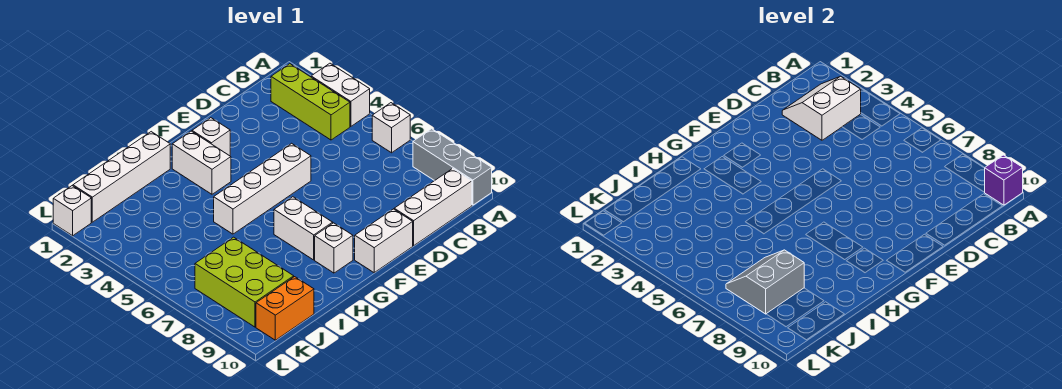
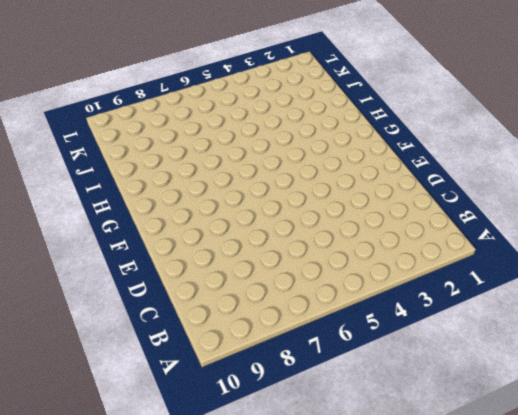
none -> white brick A3:A4 level 1
none -> white brick A6 level 1
none -> grey brick A8:A10 level 1

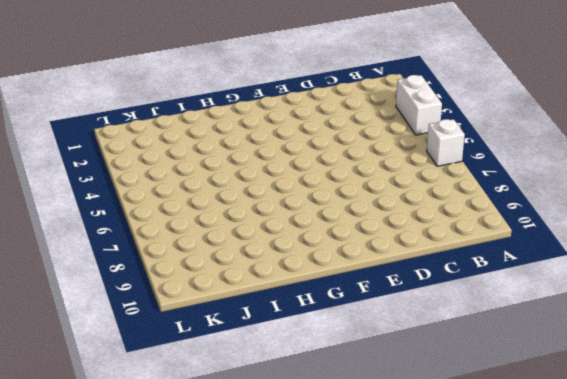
none -> grey brick A8:A10 level 1
none -> lime brick B2:B4 level 1
none -> white brick B10:D10 level 1

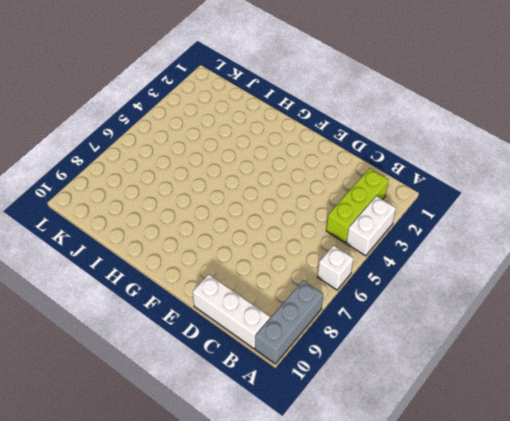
none -> white brick E5:H5 level 1
none -> white brick E10:F10 level 1
none -> white brick F2 level 1

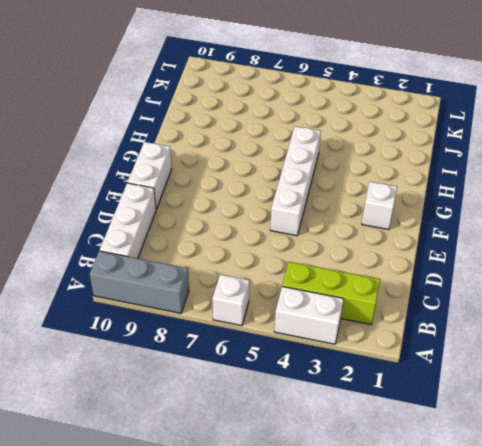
none -> white brick G2:G3 level 1
none -> white brick G7:G8 level 1
none -> white brick G9 level 1

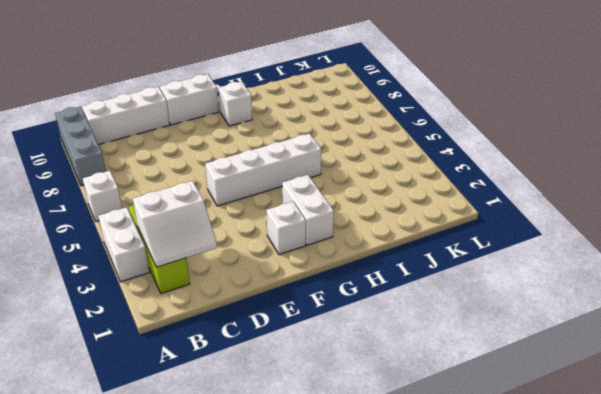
none -> white brick G7:G8 level 1
none -> white brick H1:K1 level 1
none -> lime brick J7:K9 level 1

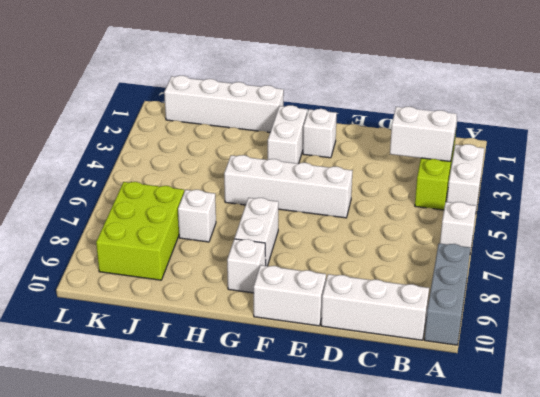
white brick I7 level 1 -> white brick L1 level 1
none -> orange brick J10:K10 level 1
none -> purple brick A10 level 2
none -> grey slope J7:K8 level 2 top 8

